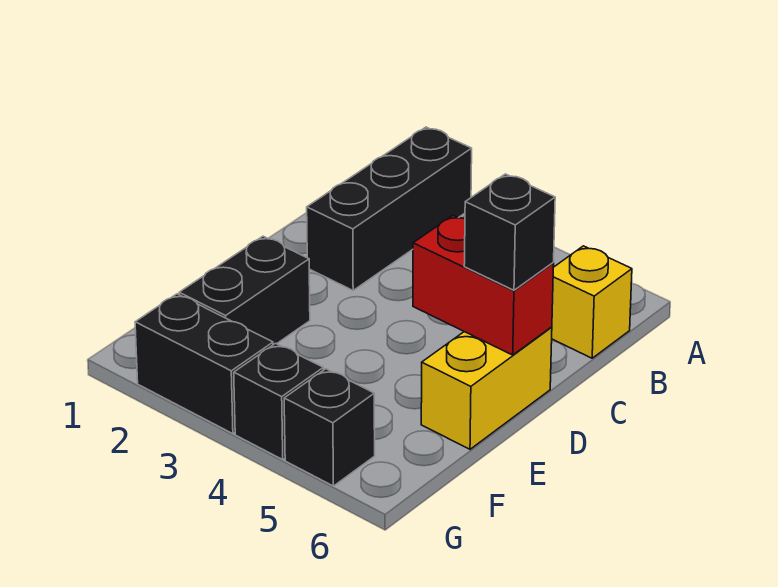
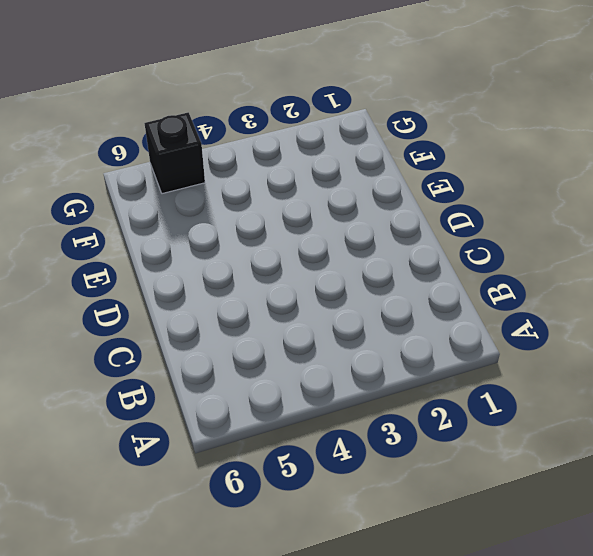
none -> black brick A2:C2 level 1
none -> yellow brick B6 level 1

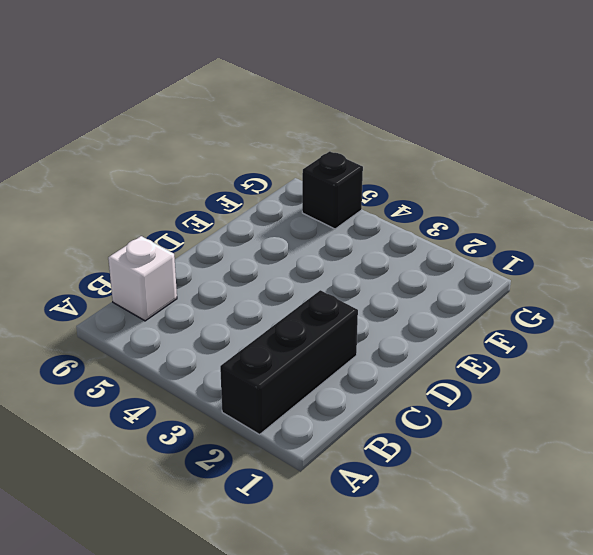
white brick B6 level 1 -> yellow brick B6 level 1
none -> yellow brick D6:E6 level 1
none -> black brick E2:F2 level 1

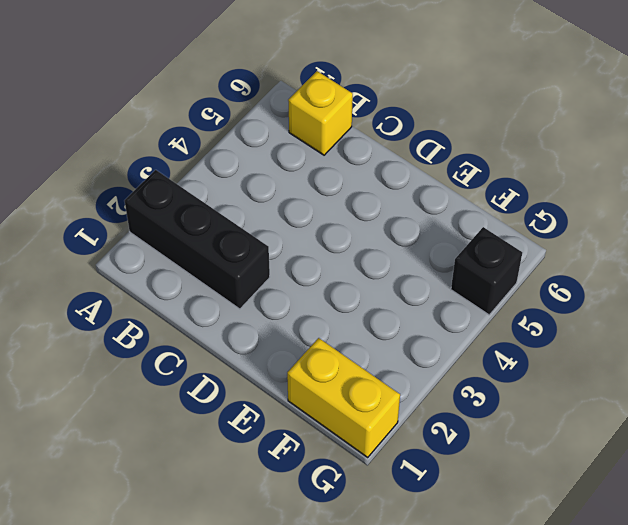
yellow brick F1:G1 level 1 -> yellow brick D6:E6 level 1
none -> black brick E2:F2 level 1
none -> black brick G2:G3 level 1

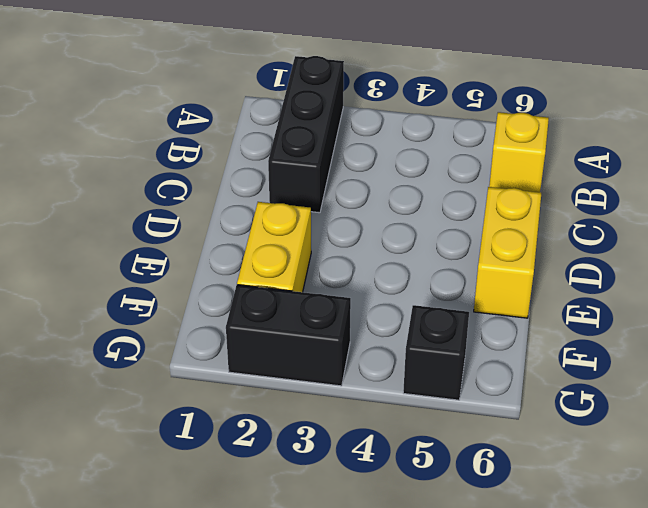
yellow brick E2:F2 level 1 -> black brick E2:F2 level 1
none -> black brick G4 level 1
none -> red brick D5:D6 level 2

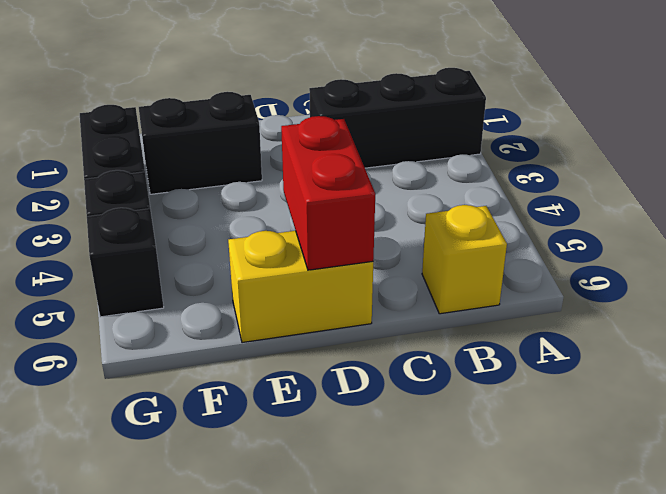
none -> black brick D6 level 3

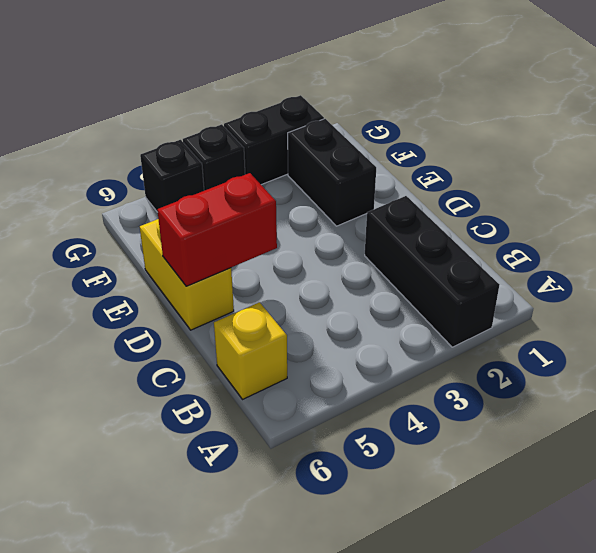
none -> black brick D6 level 3

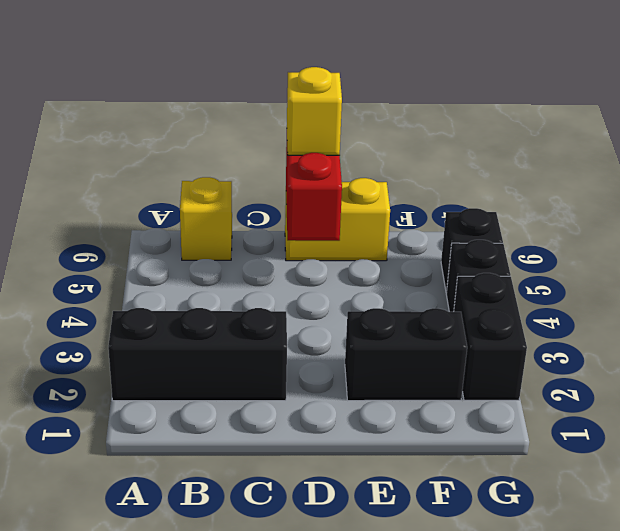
yellow brick D6 level 3 -> black brick D6 level 3

